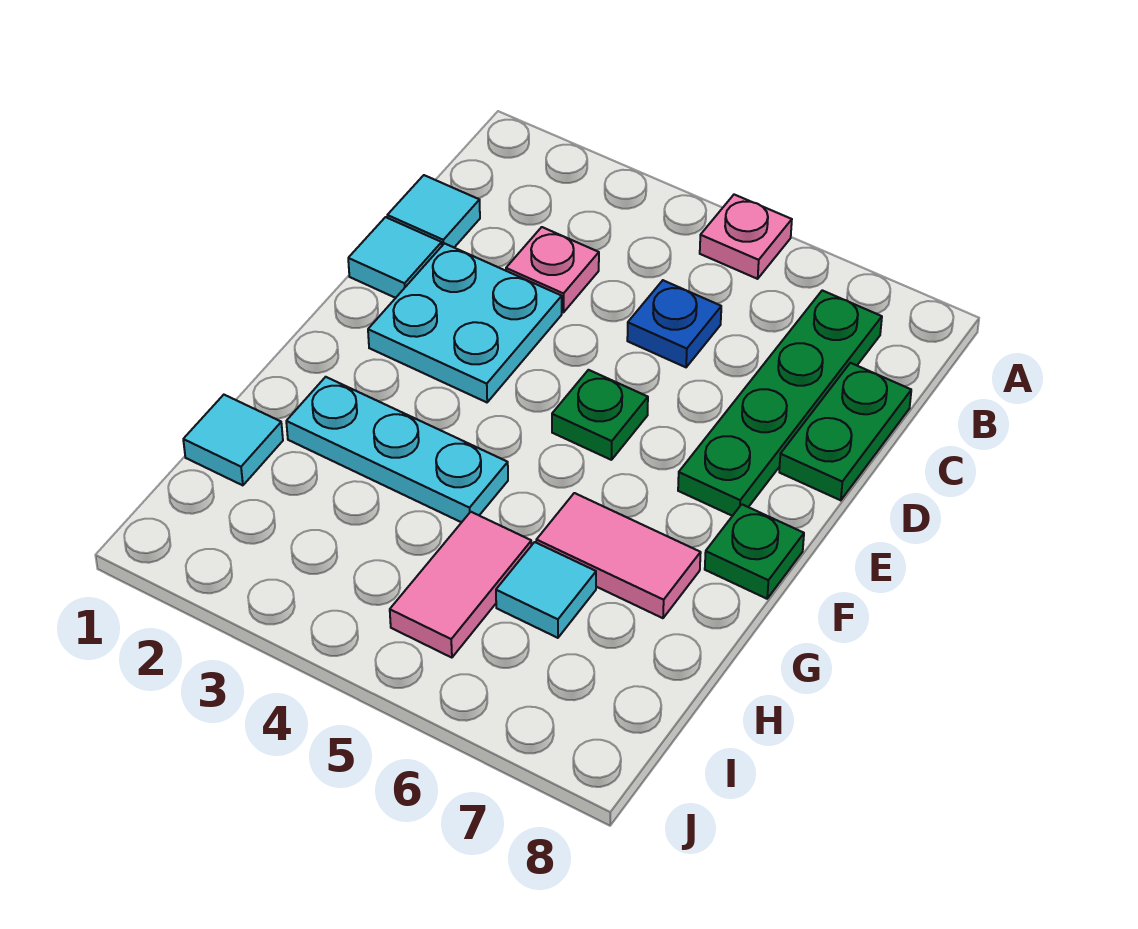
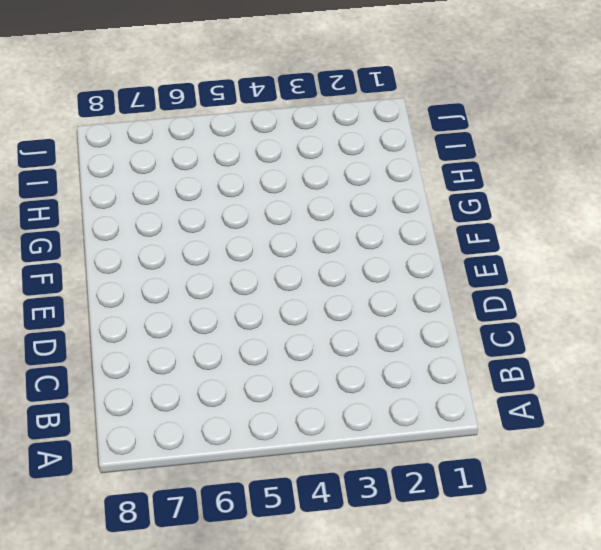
none -> pink plate A5 level 1
none -> green plate B7:E7 level 1
none -> cyan tile C1 level 1

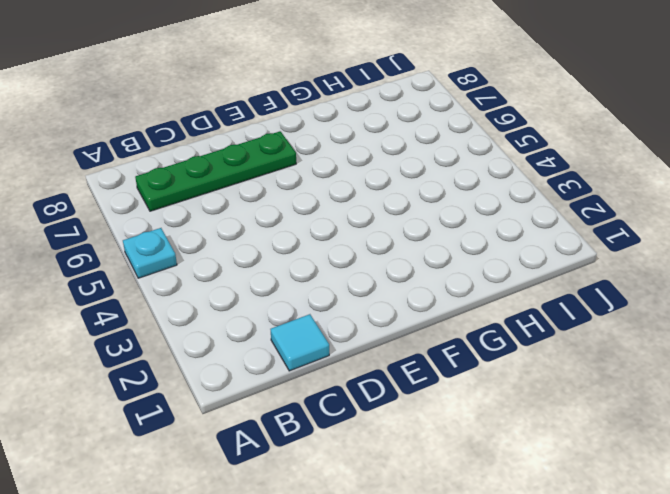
cyan plate A5 level 1 -> pink plate A5 level 1
none -> pink plate C3 level 1
none -> blue plate C5 level 1
none -> green plate C8:D8 level 1

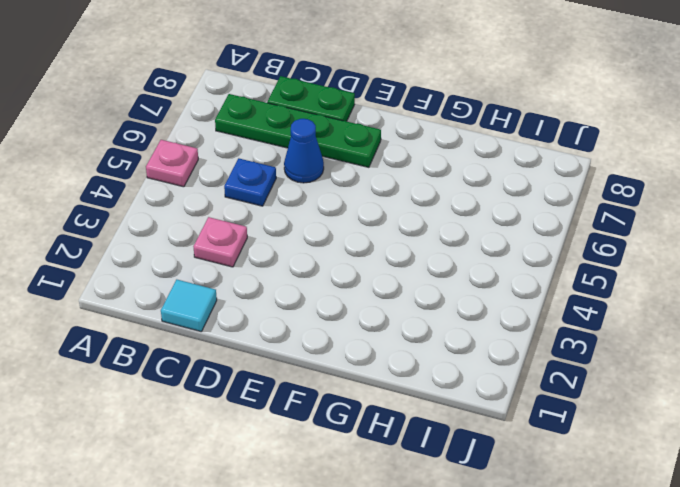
blue cone D6 level 1 -> none
none -> cyan tile D1 level 1
none -> cyan plate D2:E3 level 1
none -> green plate E5 level 1

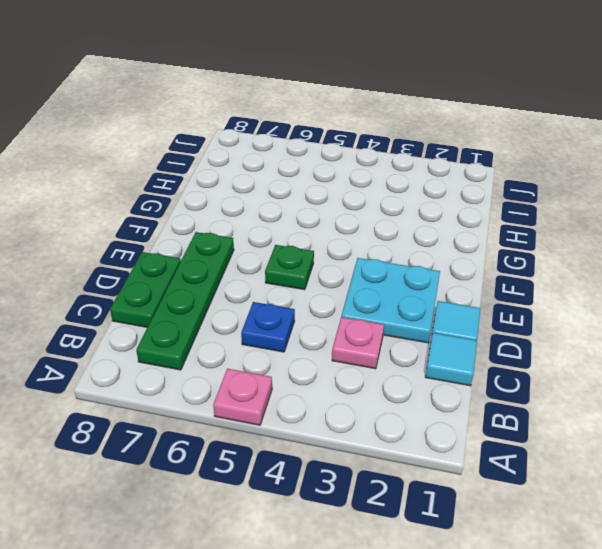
none -> green plate F8 level 1
none -> cyan plate G2:G4 level 1
none -> pink tile G6:G7 level 1

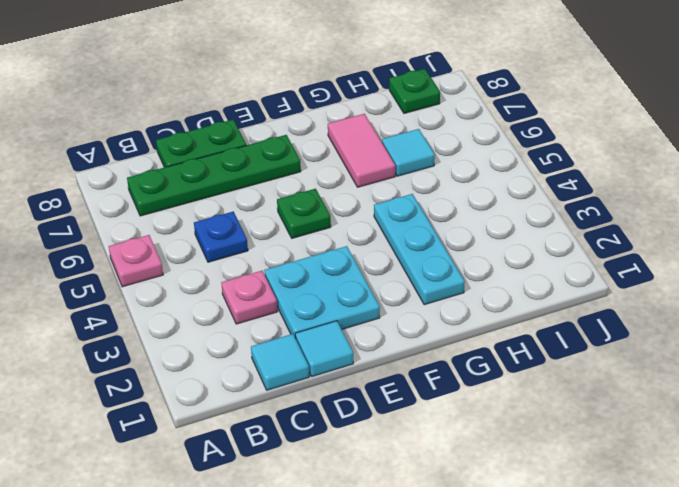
green plate I8 level 1 -> green plate F8 level 1
none -> cyan tile H1 level 1
none -> pink tile H5:I5 level 1

